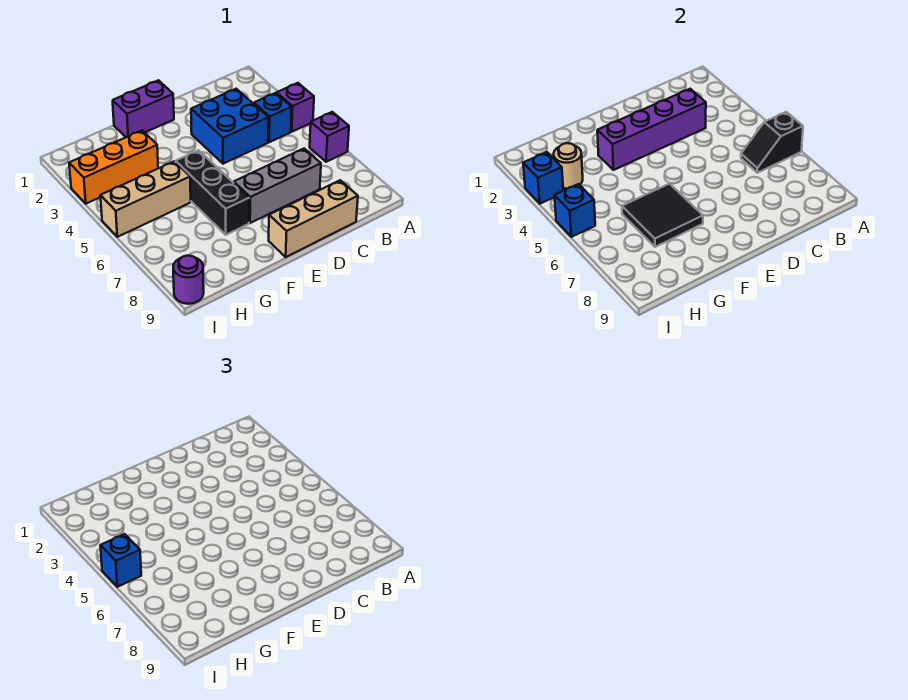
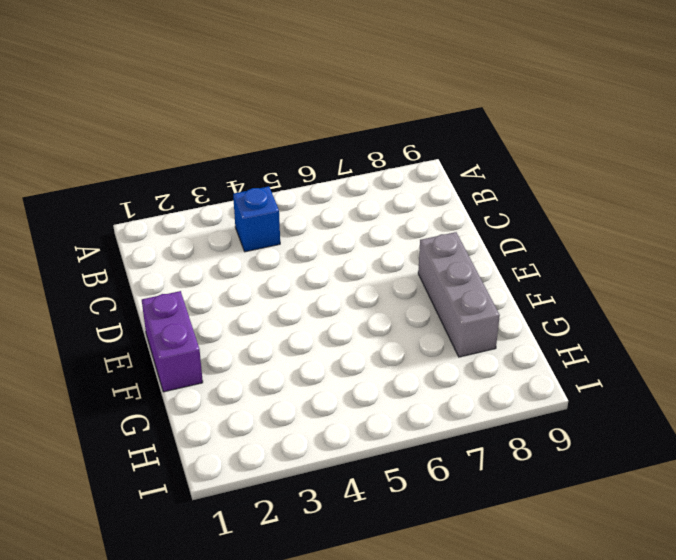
grey brick E8:G8 level 1 -> grey brick C7:E7 level 1
none -> purple brick A4 level 1
none -> purple brick A6 level 1
none -> blue brick C3:D4 level 1

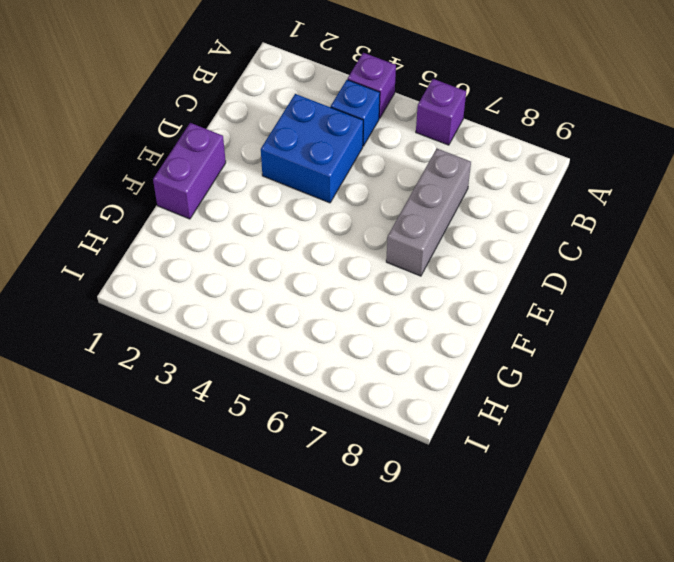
none -> tan brick C9:E9 level 1
none -> black brick F5:F7 level 1
none -> orange brick G3:I3 level 1

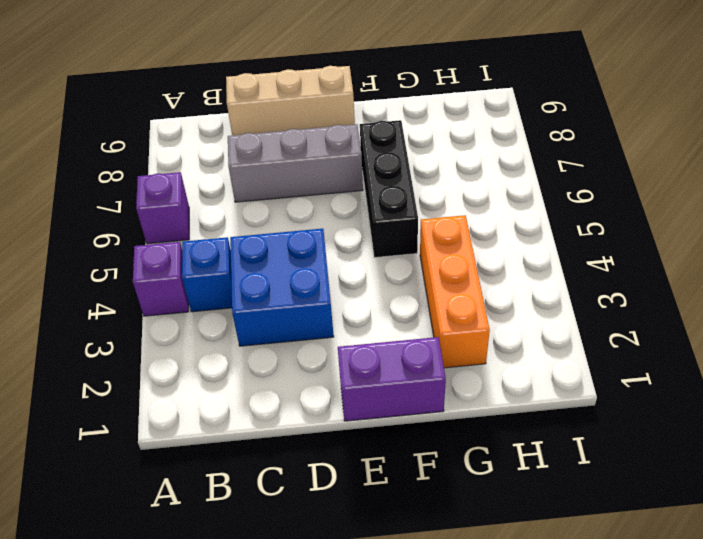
orange brick G2:G4 level 1 -> orange brick G3:I3 level 1
none -> tan brick G5:I5 level 1
none -> purple round brick I9 level 1
none -> black slope A6:B6 level 2 top A

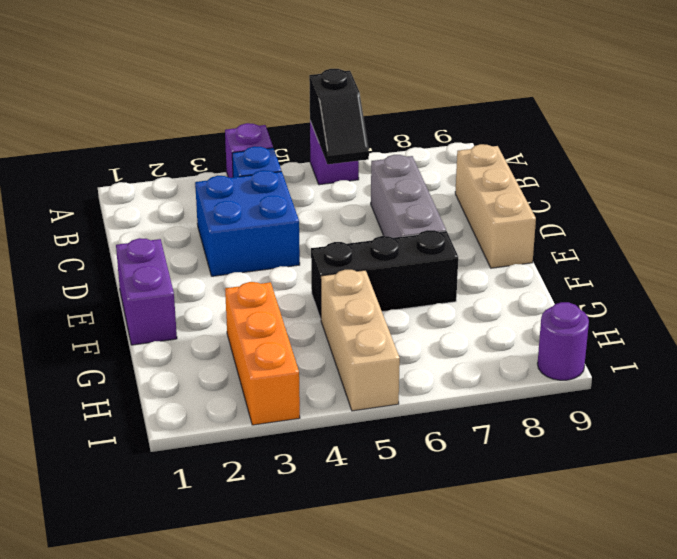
none -> purple brick C3:F3 level 2
none -> black tile F6:G7 level 2
none -> tan round brick H3 level 2

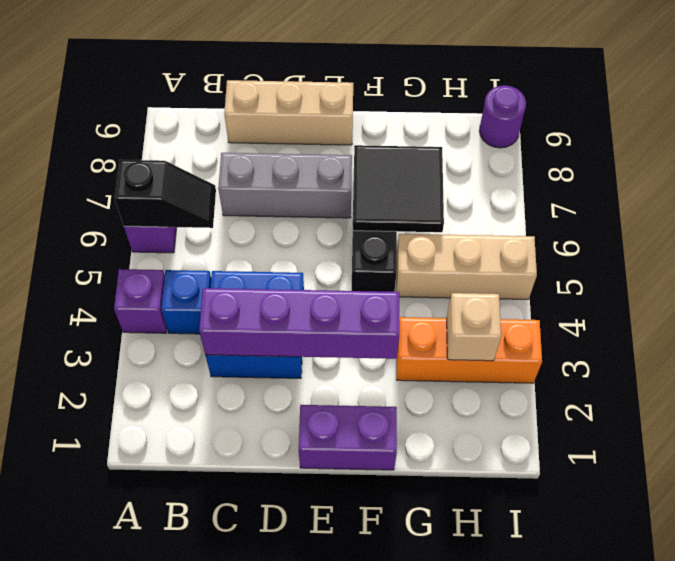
tan brick H3 level 2 -> tan round brick H3 level 2
none -> blue brick I3 level 2
none -> blue brick I5 level 2
none -> blue brick I5 level 3

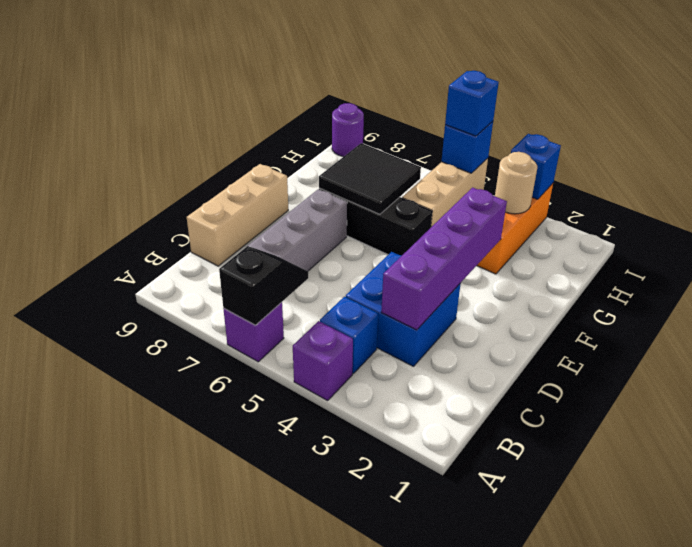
none -> purple brick E1:F1 level 1

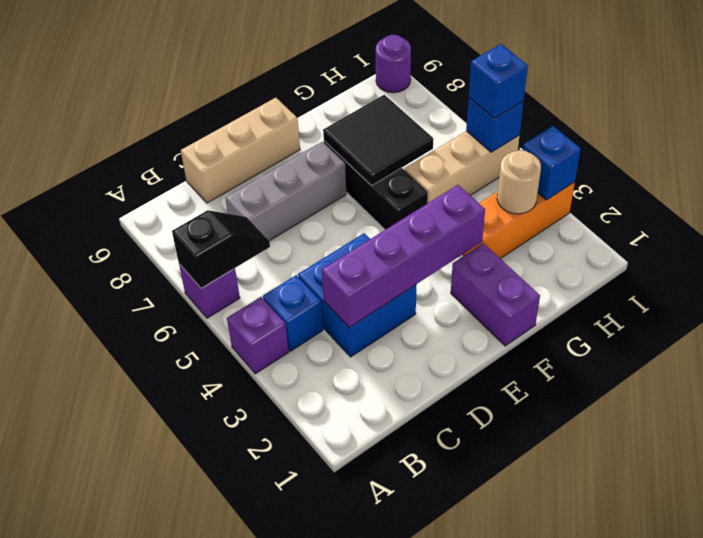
purple brick F1:F2 level 1 -> purple brick E1:F1 level 1

